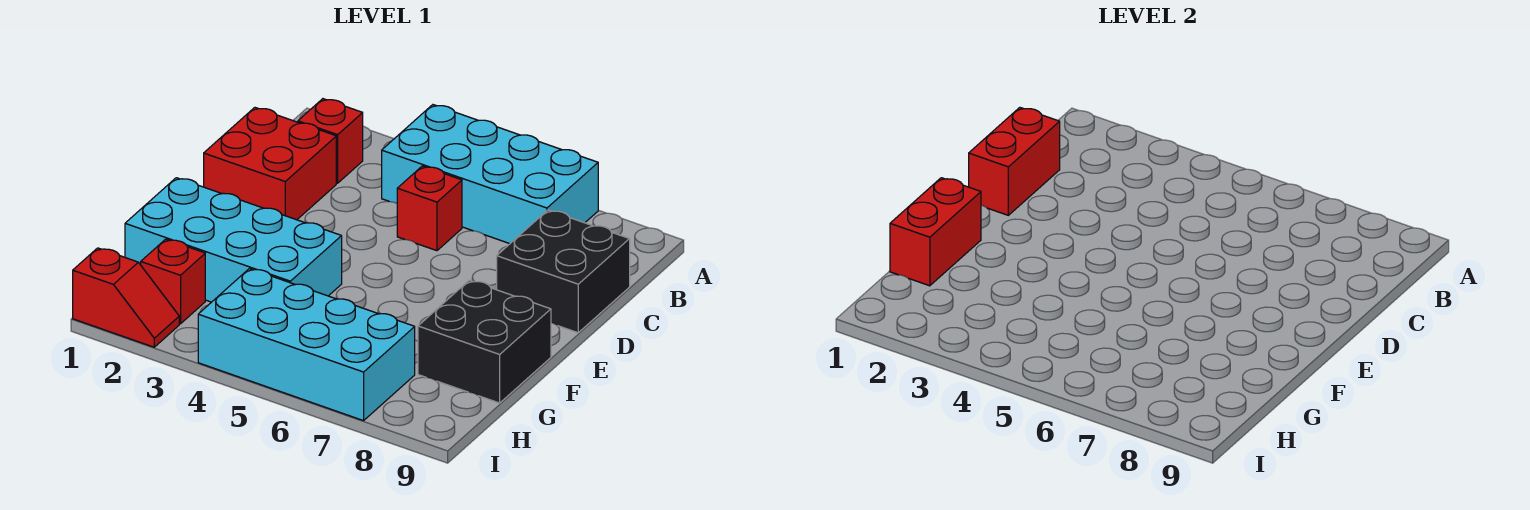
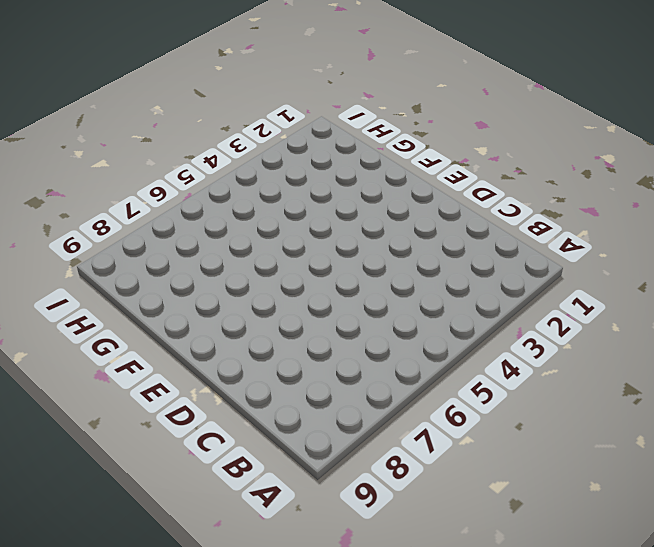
none -> cyan brick A4:B7 level 1
none -> red brick B2 level 1
none -> red brick C1:D2 level 1

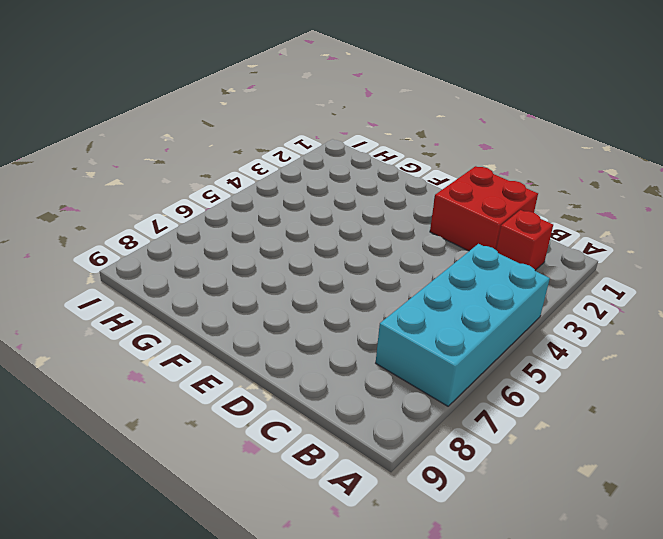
none -> red brick C5 level 1
none -> black brick C8:D9 level 1
none -> cyan brick F1:G4 level 1

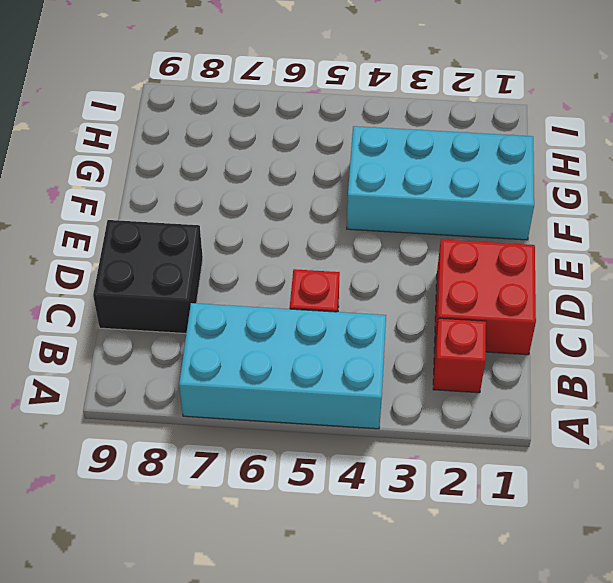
none -> black brick F8:G9 level 1
none -> red brick H2 level 1
none -> cyan brick H4:I7 level 1

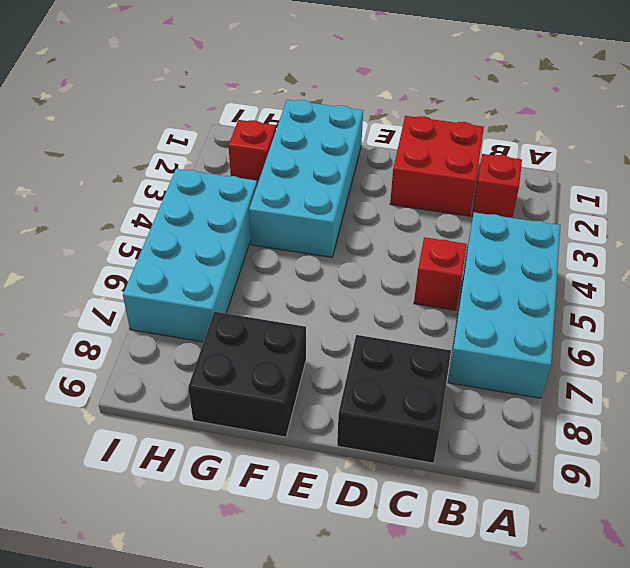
none -> red slope I1:I2 level 1 top 1
none -> red brick C1:D1 level 2
none -> red brick F1:G1 level 2

